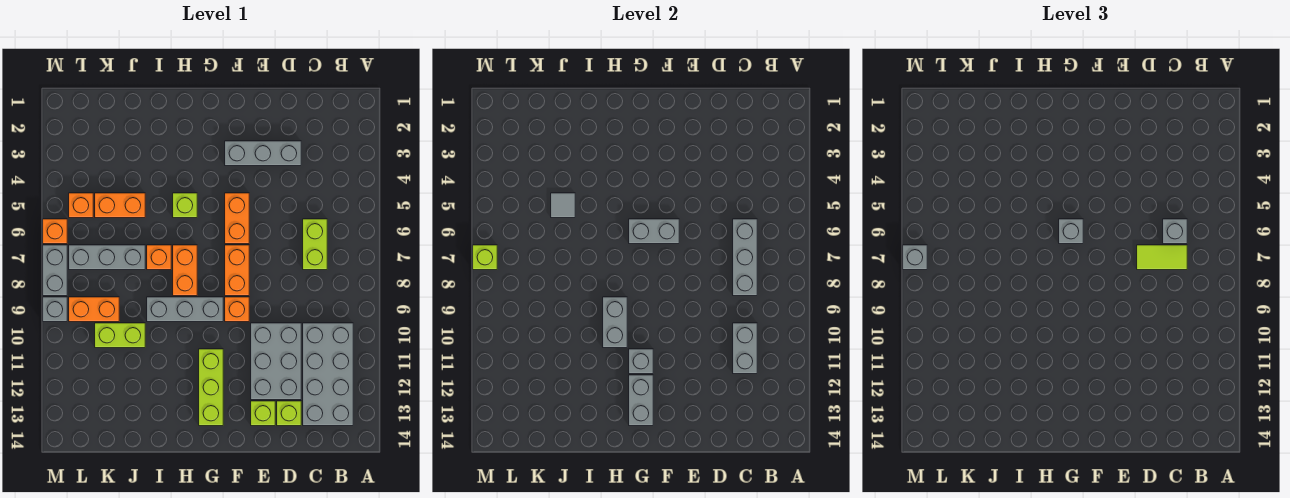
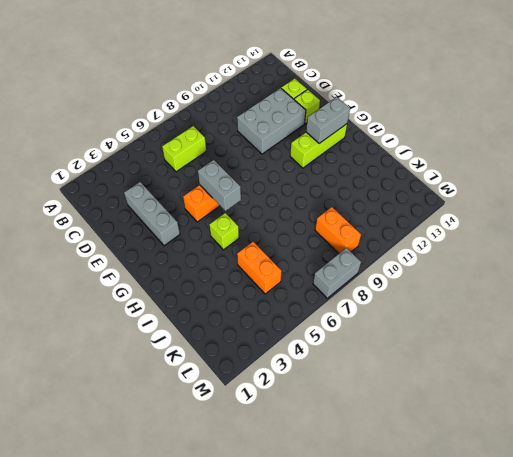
none -> grey brick B10:C13 level 1
none -> orange brick F7:F8 level 1
none -> orange brick F9 level 1
none -> grey brick G9:I9 level 1

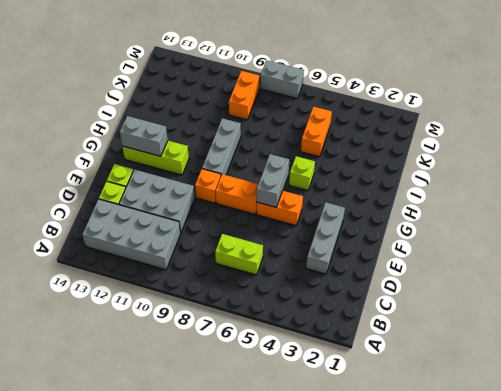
none -> orange brick H7:H8 level 1
none -> orange brick I7 level 1
none -> grey brick J7:L7 level 1
none -> lime brick J10:K10 level 1

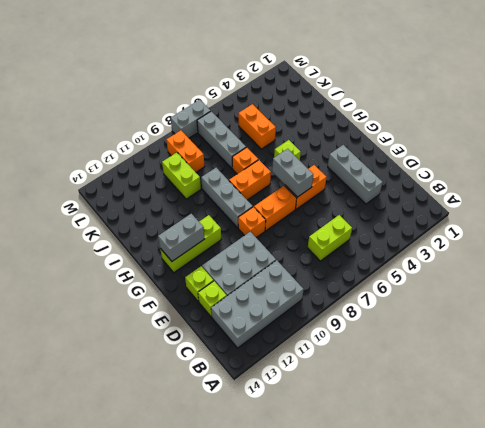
none -> orange brick L5 level 1
none -> orange brick M6 level 1
none -> grey brick M9 level 1
none -> grey brick C6:C8 level 2

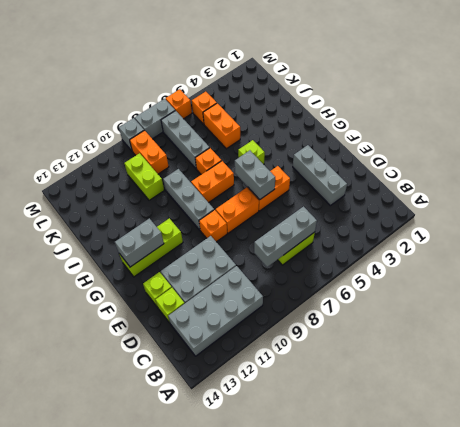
none -> grey brick C10:C11 level 2
none -> grey brick G11 level 2
none -> grey brick H9:H10 level 2
none -> grey tile J5 level 2

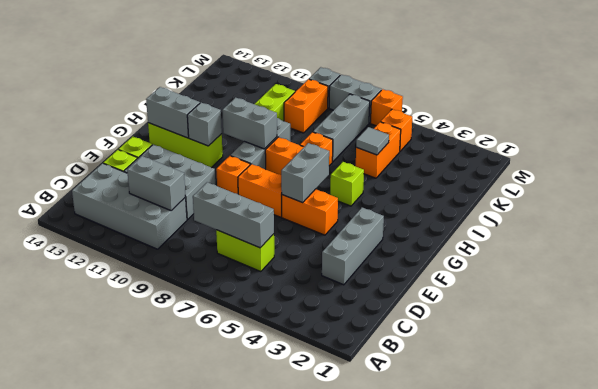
none -> lime brick M7 level 2
none -> grey brick C6 level 3
none -> lime tile C7:D7 level 3
none -> grey brick G6 level 3

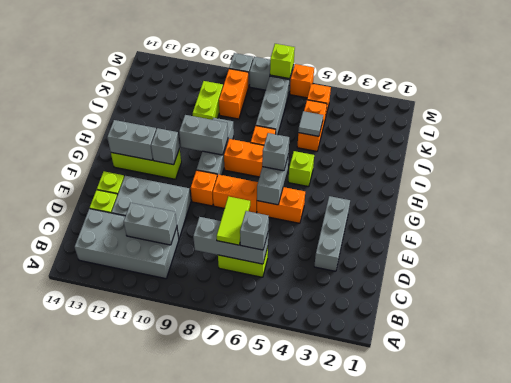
none -> grey brick M7 level 3

